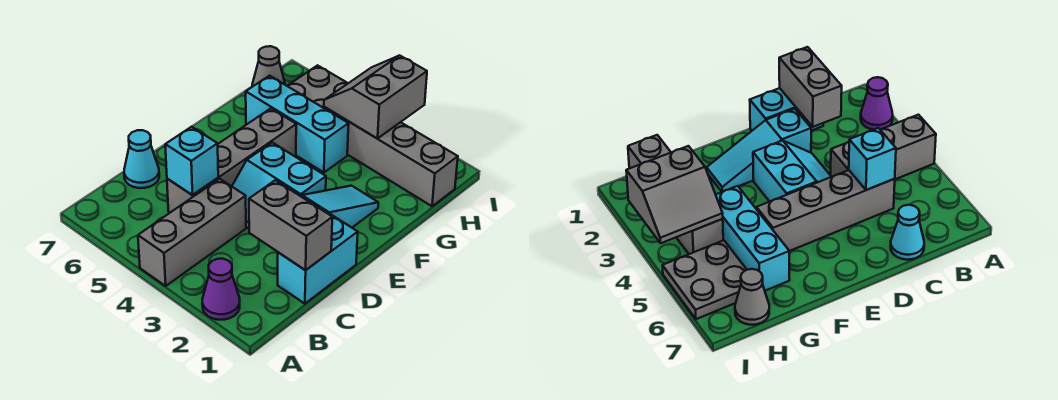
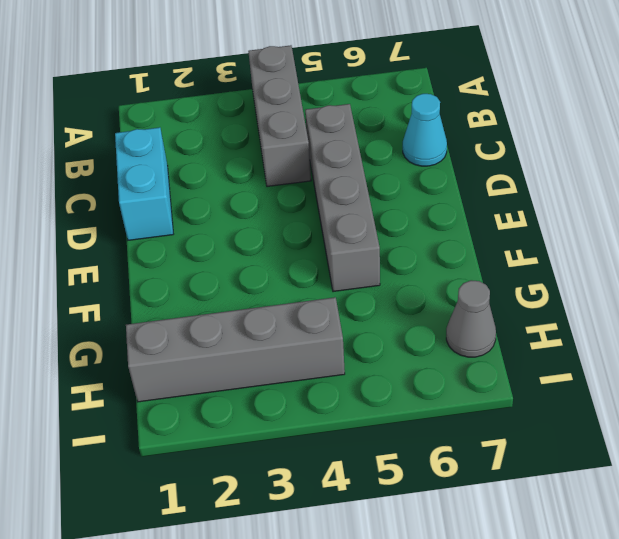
none -> purple cone A2 level 1
none -> cyan slope D2:F2 level 1 top D
none -> cyan slope D3:E4 level 1 top E

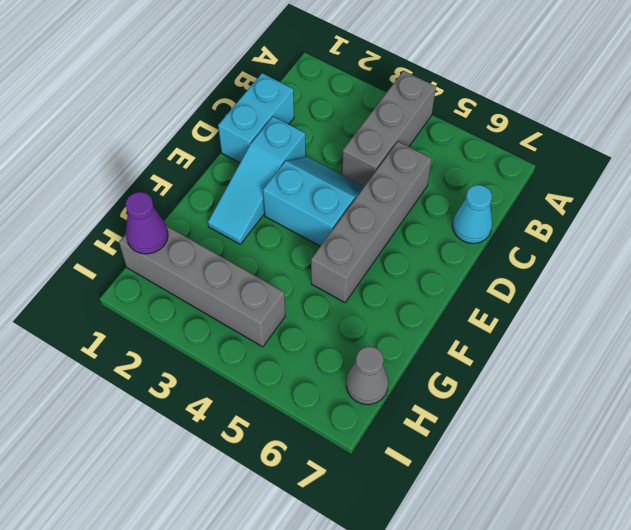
purple cone H1 level 2 -> purple cone A2 level 1
none -> cyan brick G4:G6 level 1
none -> grey plate H5:I6 level 1
none -> grey brick C1:C2 level 2

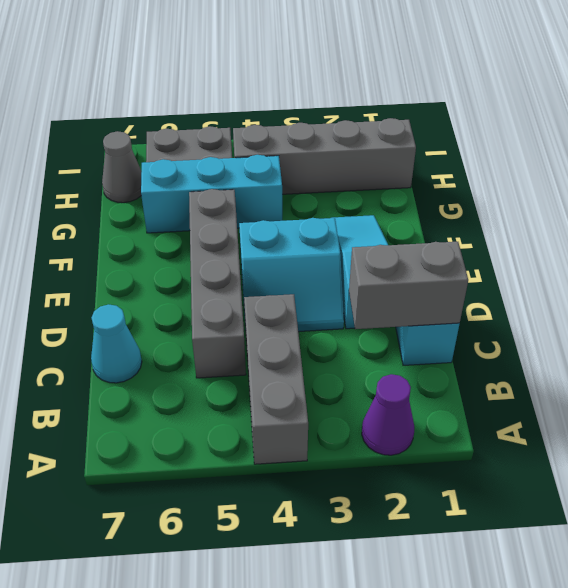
none -> cyan brick C5 level 2
none -> grey slope H3:I4 level 2 top 3

